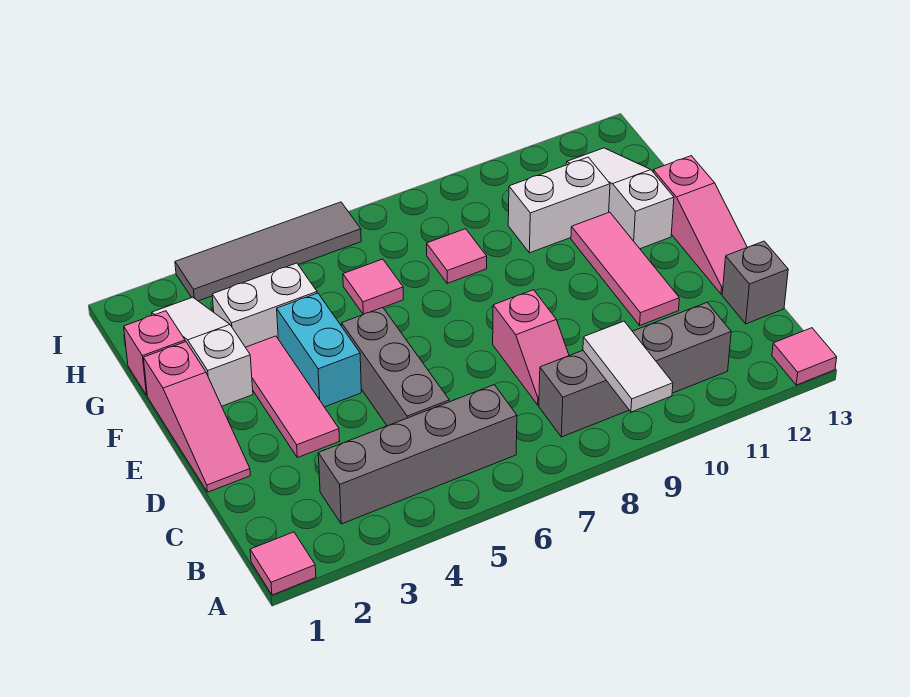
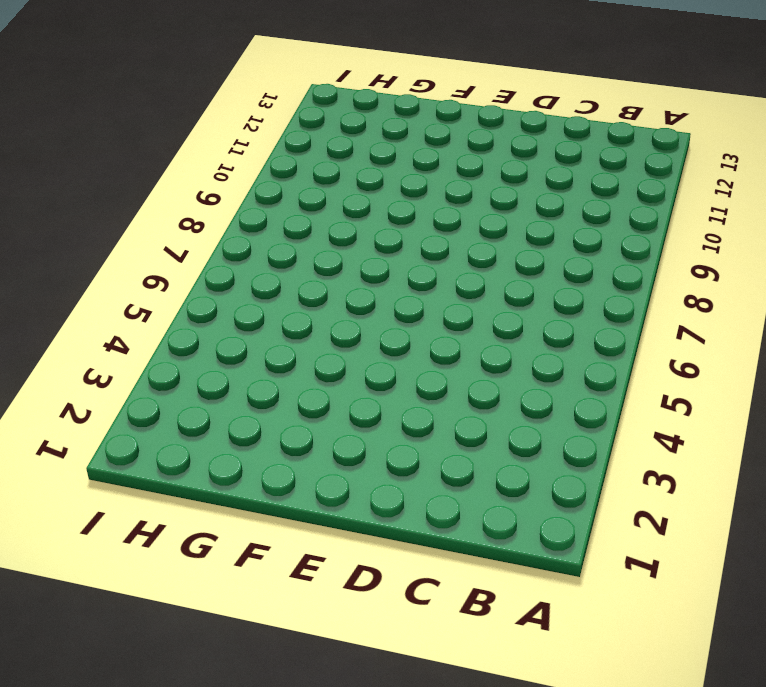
none -> pink tile A1 level 1
none -> pink tile A13 level 1
none -> grey brick B3:B6 level 1

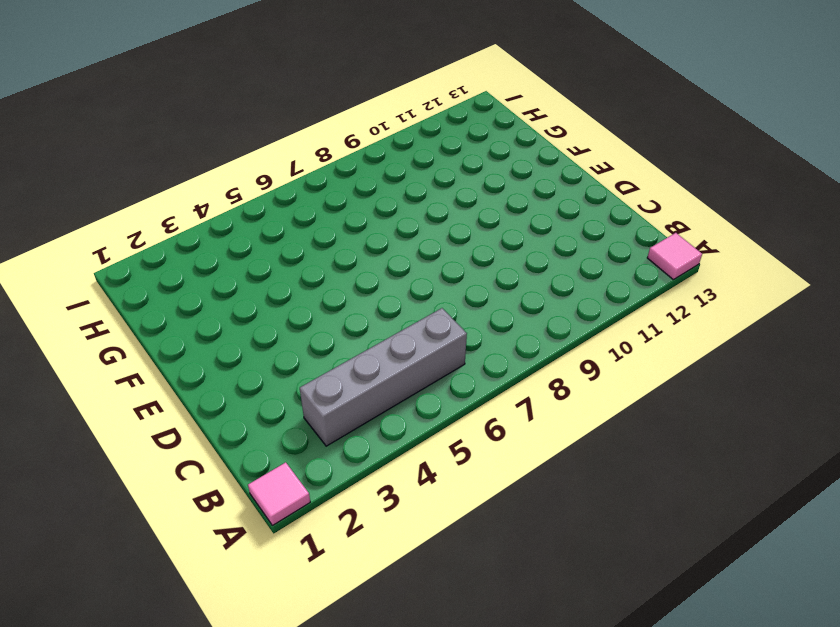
none -> grey brick B8:B11 level 1
none -> grey brick C5:E5 level 1
none -> pink slope C8:D8 level 1 top D

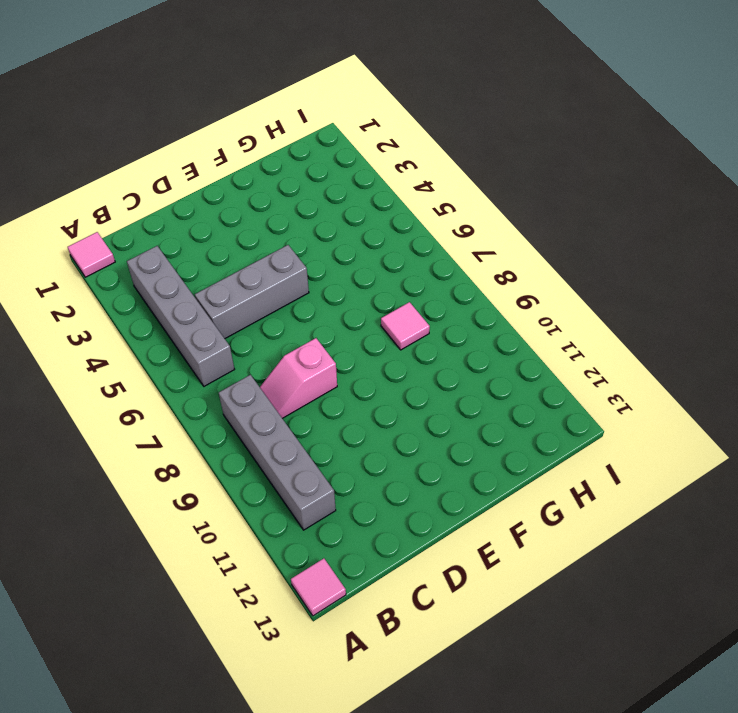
none -> grey brick C13 level 1
none -> pink slope D1:F1 level 1 top F
none -> pink tile D3:F3 level 1

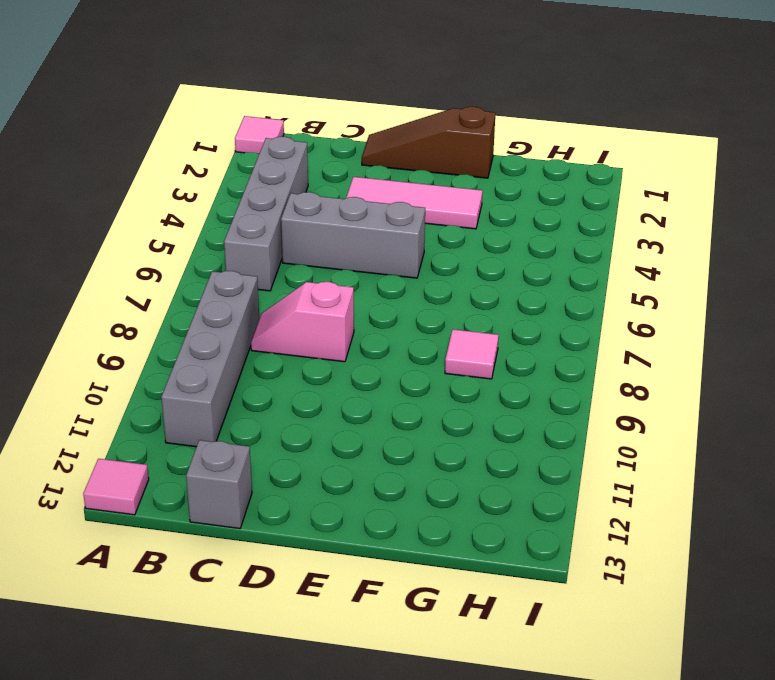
brown slope D1:F1 level 1 top F -> pink slope D1:F1 level 1 top F
none -> pink tile D11:F11 level 1
none -> pink slope D13:F13 level 1 top F
none -> cyan brick E4:F4 level 1

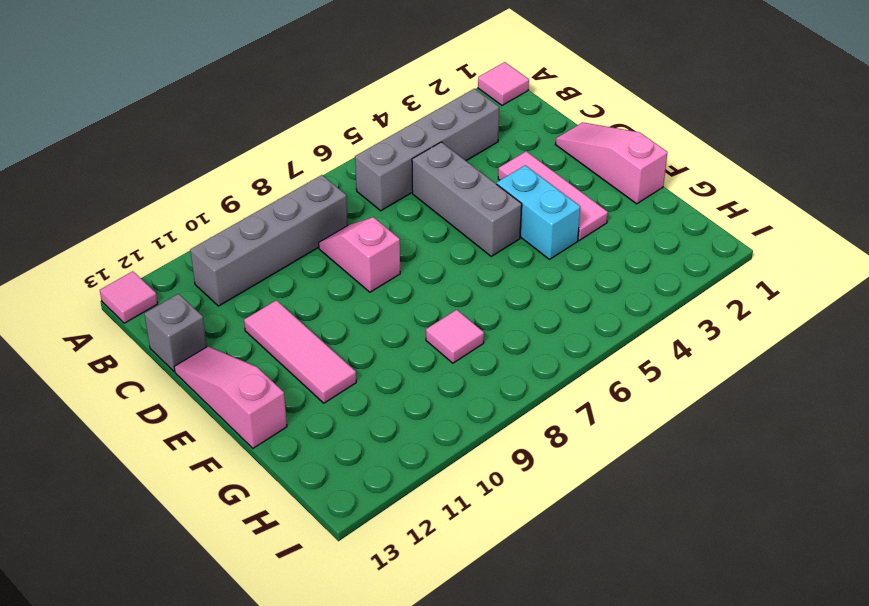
none -> white slope F2:H2 level 1 top F
none -> white slope F12:H12 level 1 top F
none -> pink brick G1 level 1

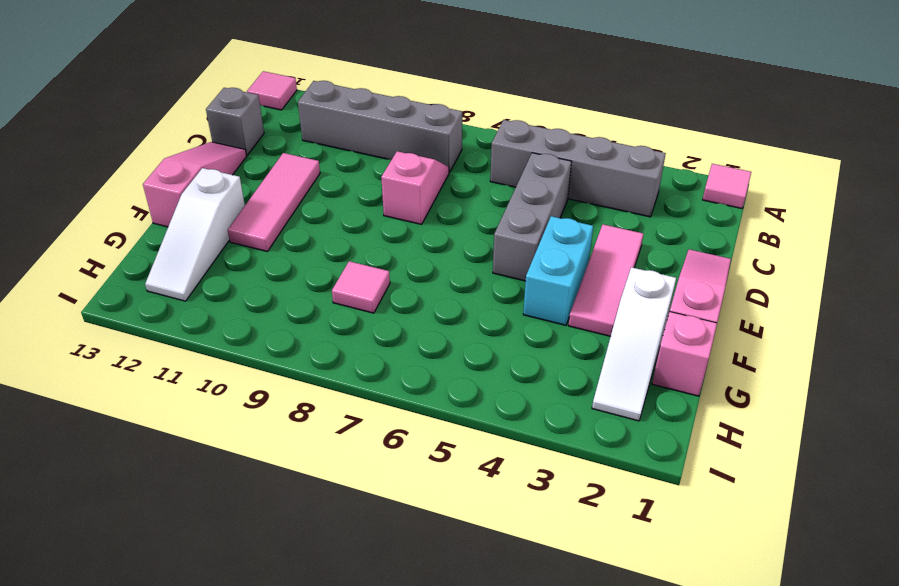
none -> white brick G3:G4 level 1
none -> pink tile G6 level 1
none -> white brick G10:G11 level 1

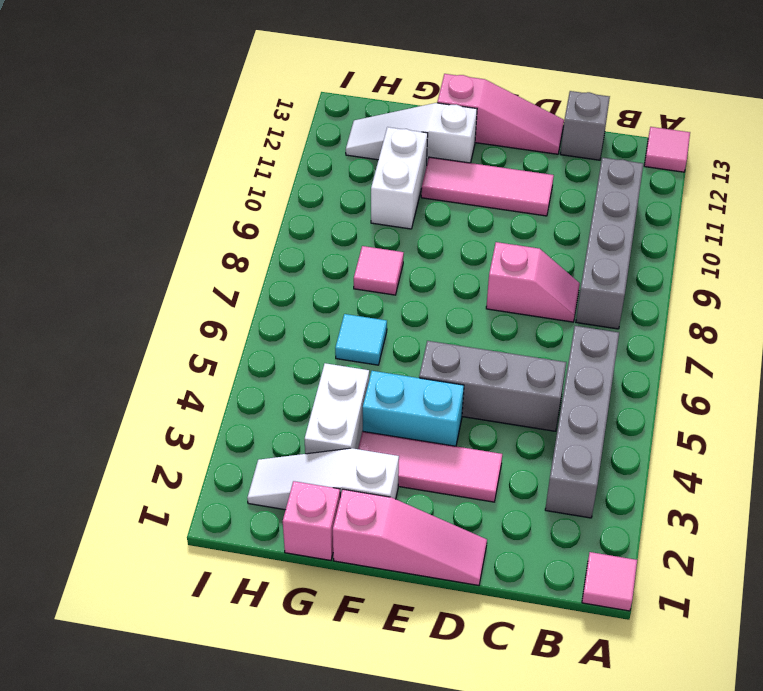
cyan tile G6 level 1 -> pink tile G6 level 1
none -> grey tile I3:I6 level 1
none -> white tile A9:B9 level 2

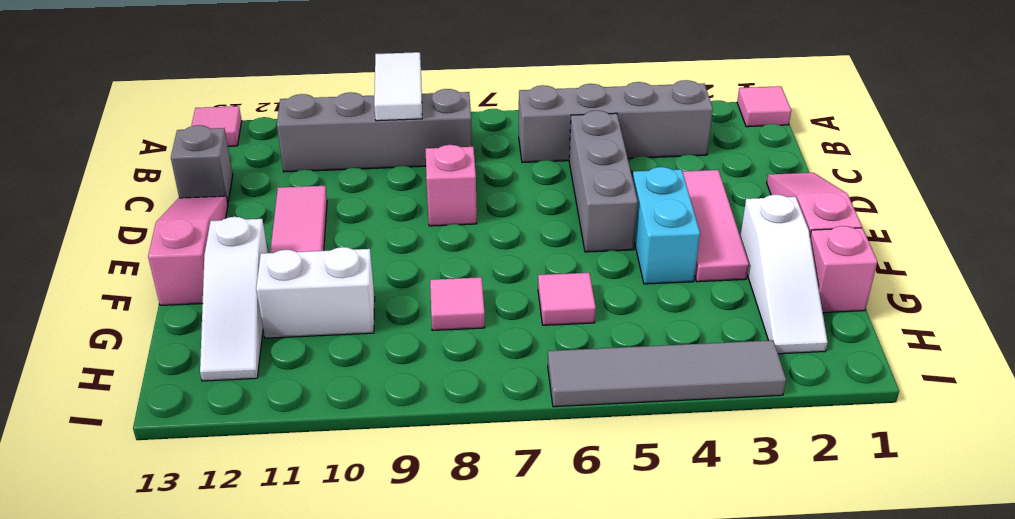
none -> white brick G3:G4 level 1

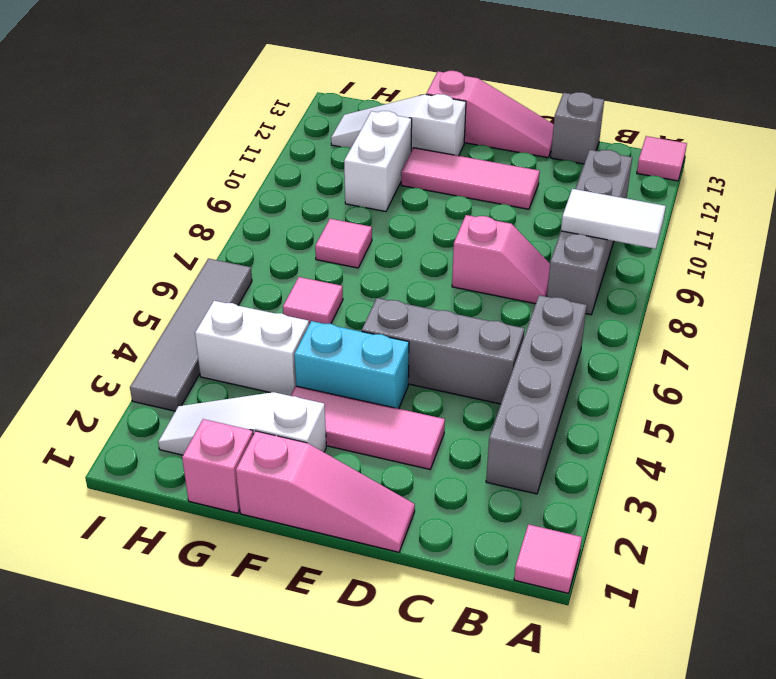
white brick G4:H4 level 1 -> white brick G3:G4 level 1

